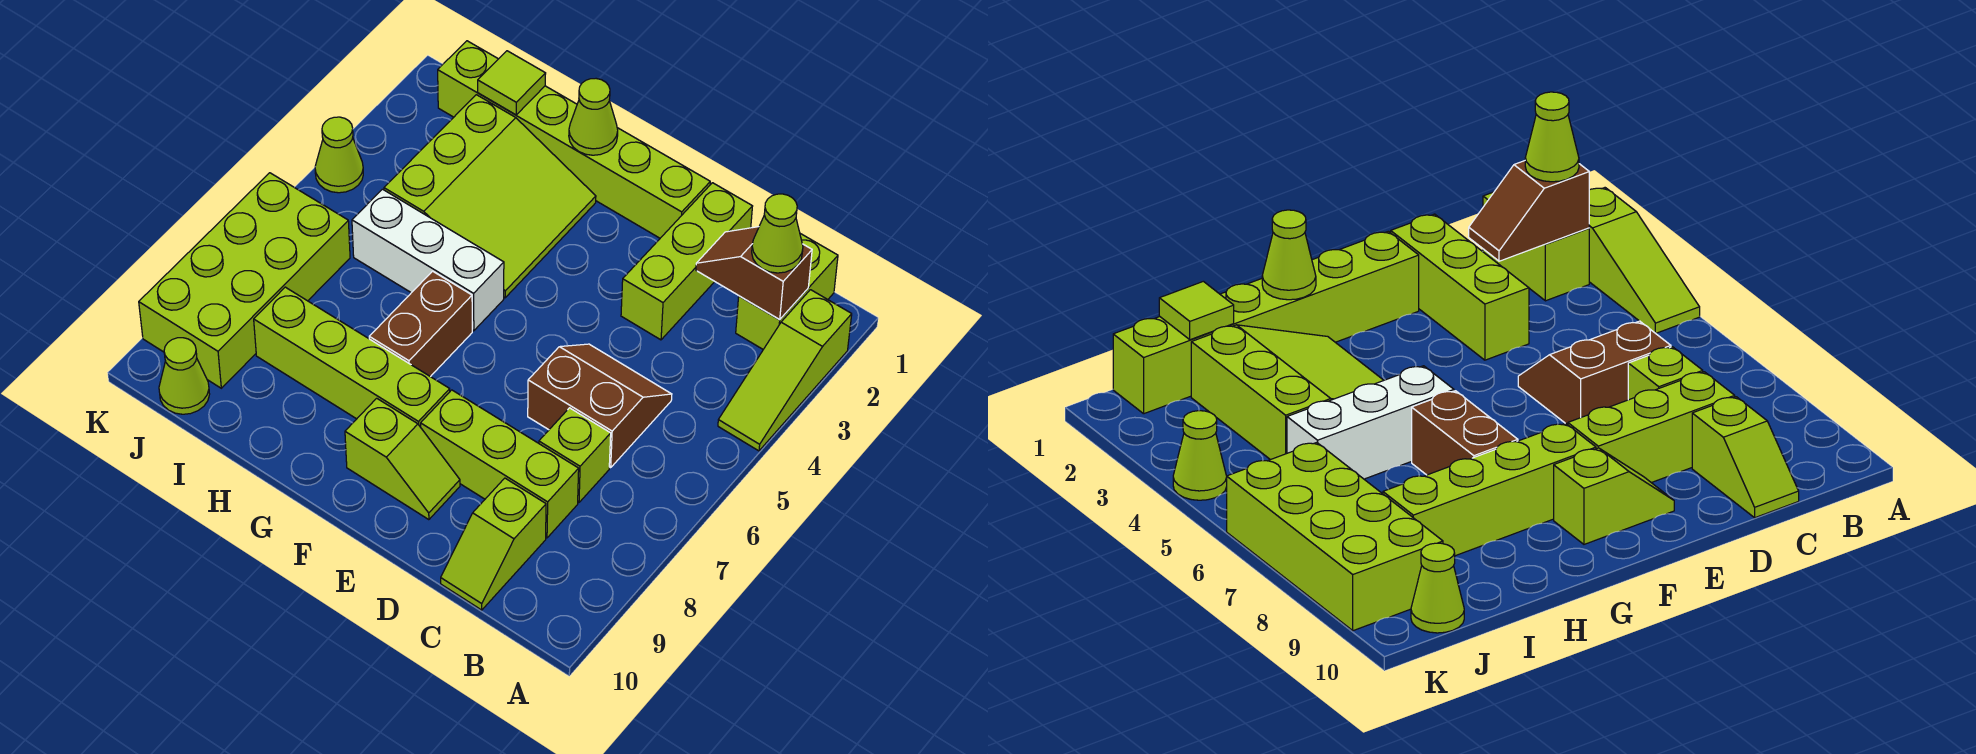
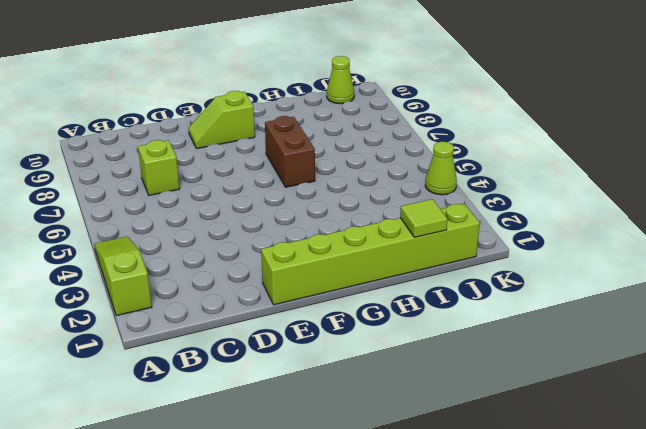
none -> lime brick B1:B2 level 1
none -> brown slope C5:D6 level 1 top 6
none -> lime brick C8:E8 level 1

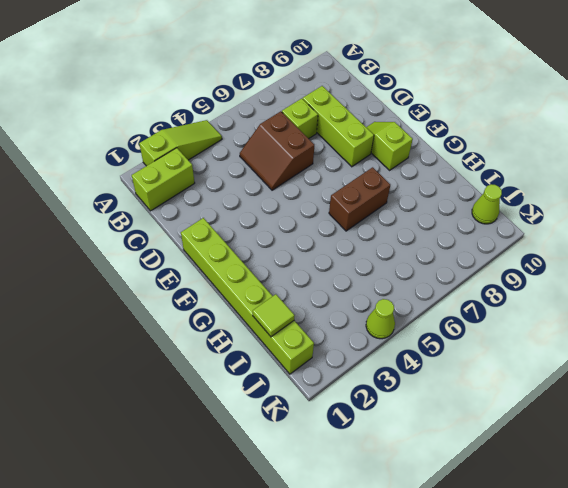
none -> lime slope C9:C10 level 1 top 9
none -> lime brick D1:D3 level 1
none -> lime brick F8:I8 level 1

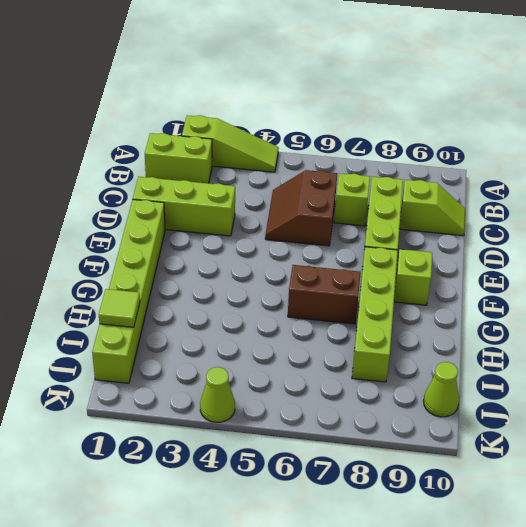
none -> lime slope G2:I4 level 1 top I
none -> white brick G5:I5 level 1
none -> lime brick J6:K9 level 1

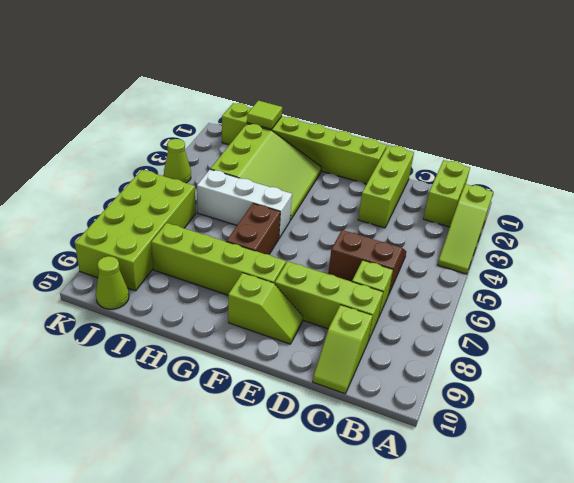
none -> brown slope B2:C2 level 2 top B
none -> lime cone G1 level 2
none -> lime cone B2 level 3

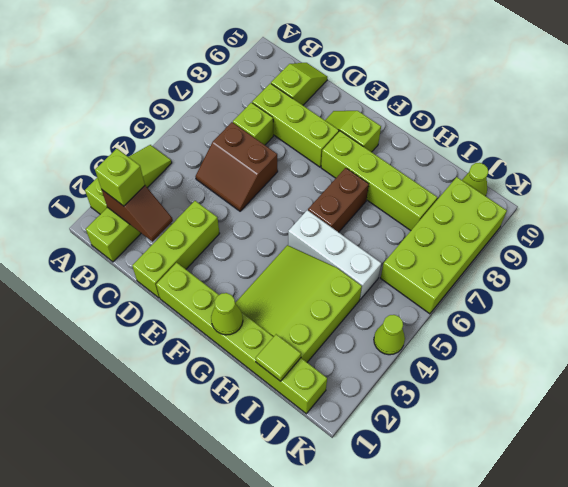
lime brick B2 level 3 -> lime cone B2 level 3

